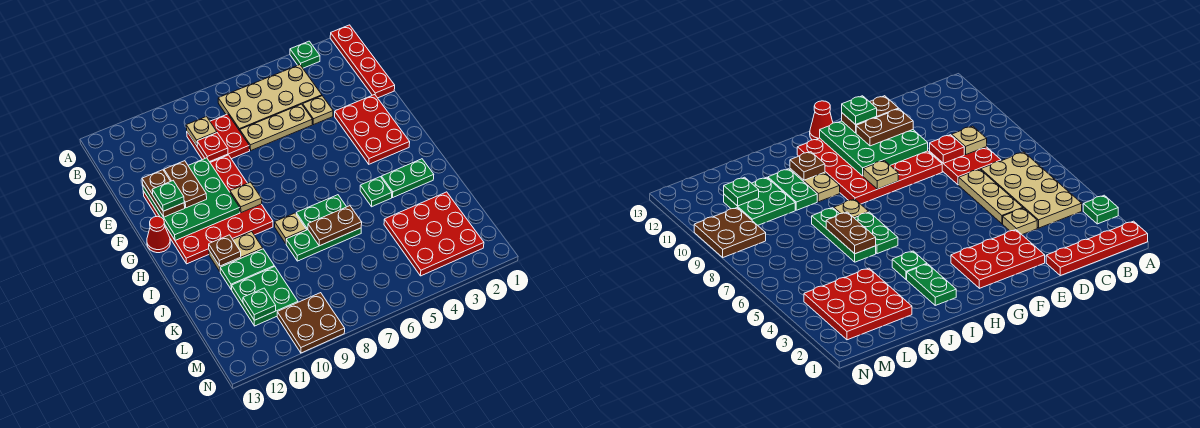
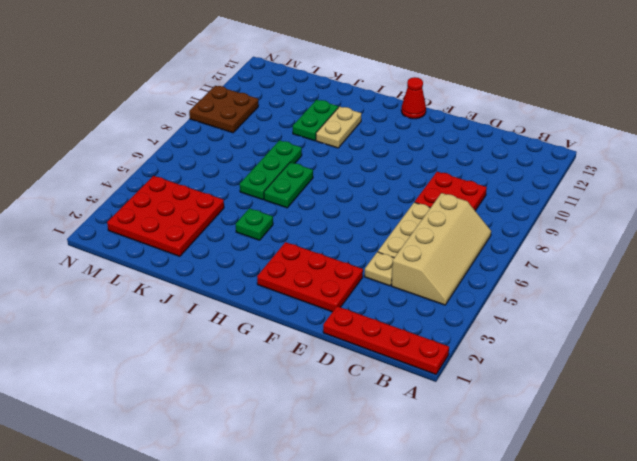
tan slope B4:C7 level 1 top C -> tan plate B4:C7 level 1
none -> green plate A3 level 1
none -> red plate E9:H12 level 1
none -> green plate I2:I3 level 1

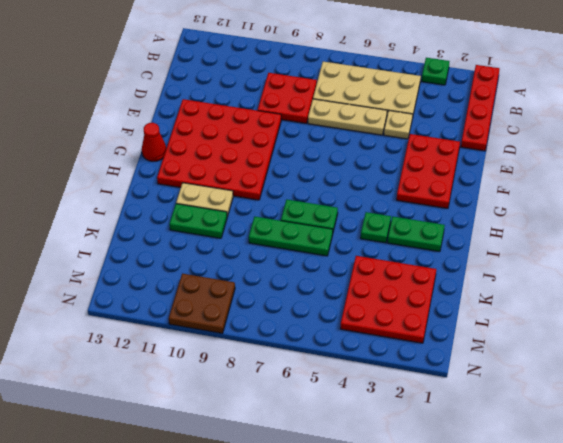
none -> tan plate I8 level 1
none -> green plate K10:L11 level 1
none -> tan plate C9 level 2

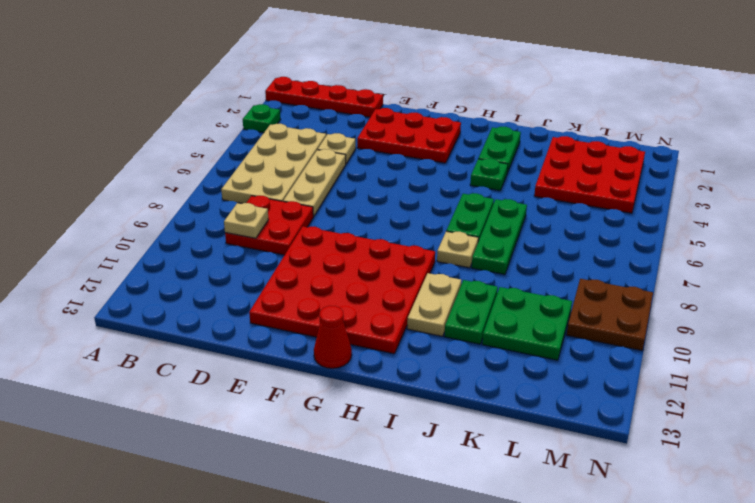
none -> red plate D9 level 2
none -> green plate E10:G12 level 2
none -> tan plate G9 level 2

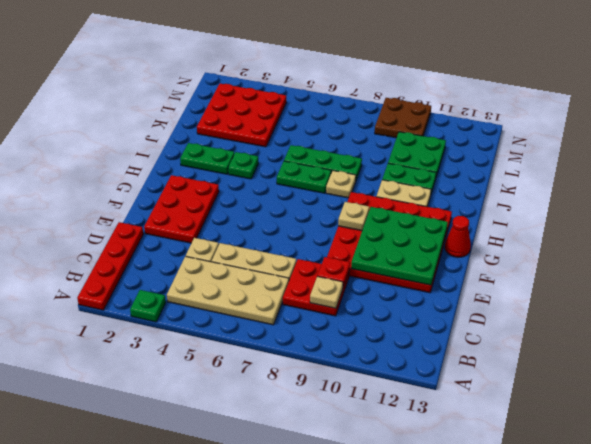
none -> brown plate I11 level 2
none -> brown plate J6:J7 level 2
none -> green plate L11 level 2

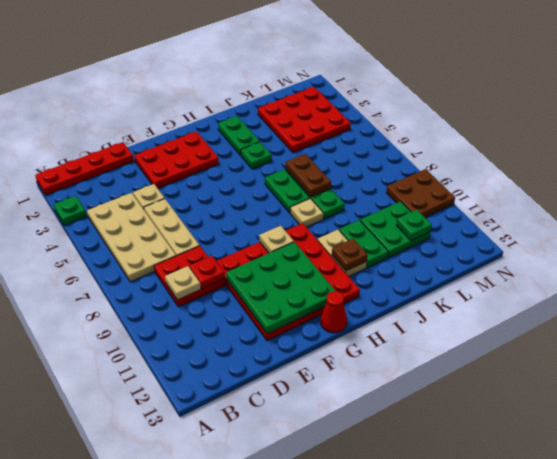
none -> brown plate E11:F11 level 3
none -> brown plate E12:F12 level 3
none -> green plate F12 level 4

